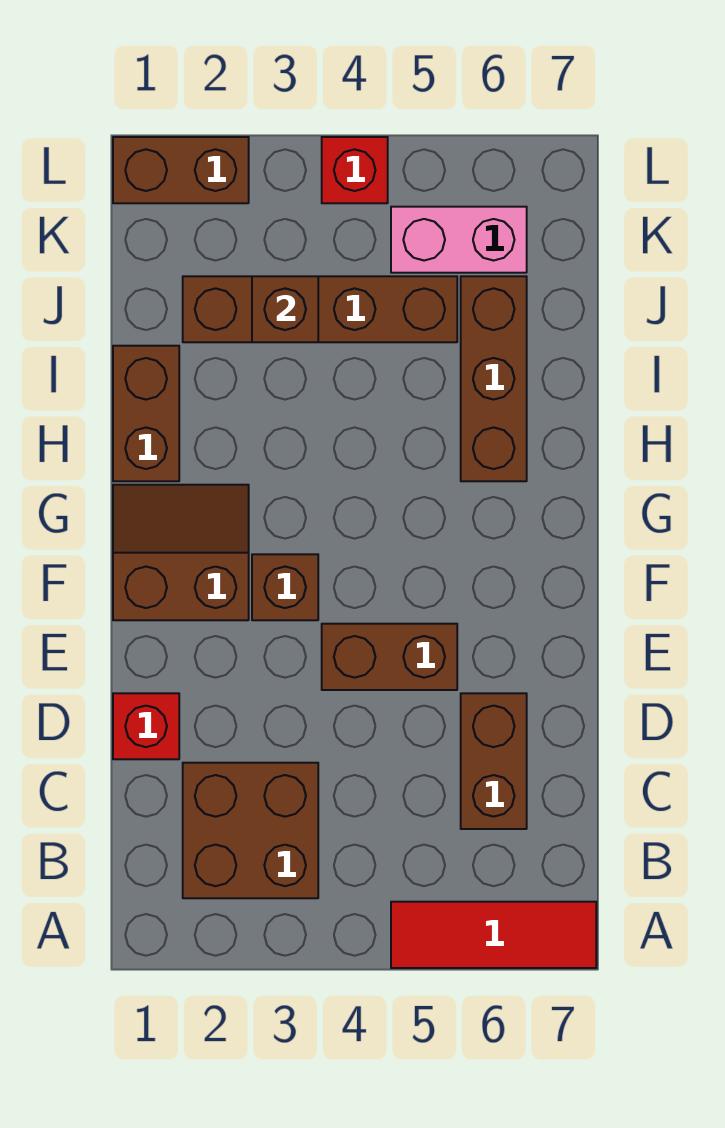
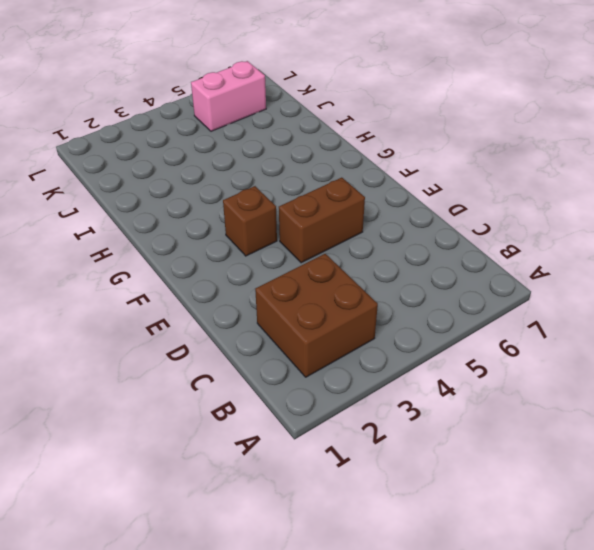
none -> red tile A5:A7 level 1
none -> brown brick C6:D6 level 1
none -> red brick D1 level 1

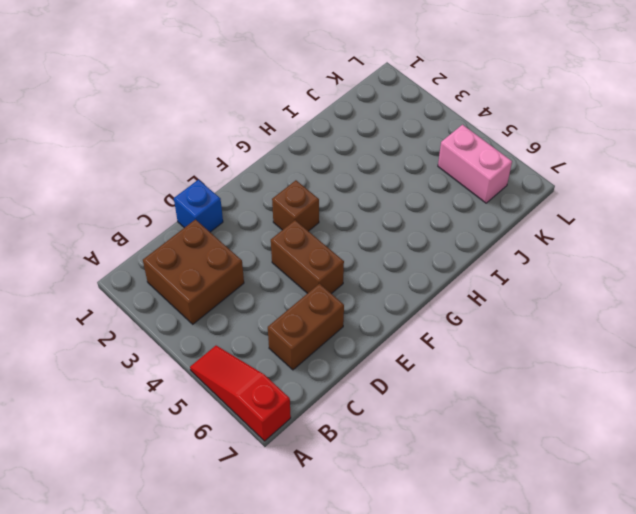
red slope A5:A7 level 1 top 7 -> red tile A5:A7 level 1
blue brick D1 level 1 -> red brick D1 level 1
none -> brown slope F1:G2 level 1 top F
none -> brown brick H1:I1 level 1
none -> brown brick H6:J6 level 1

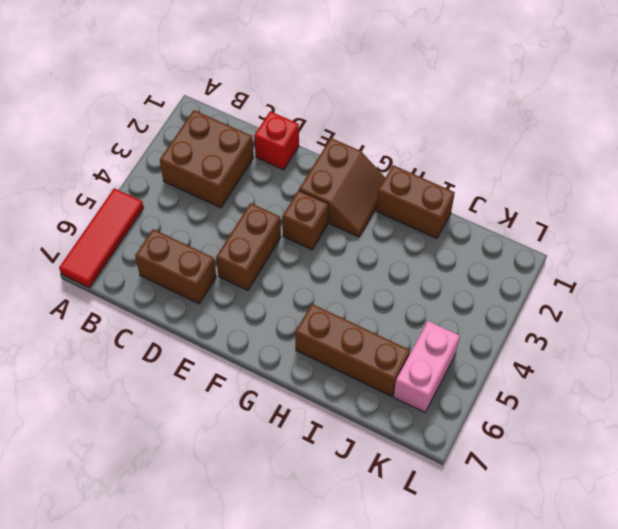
none -> brown brick J2:J5 level 1
none -> brown brick L1:L2 level 1
none -> red brick L4 level 1

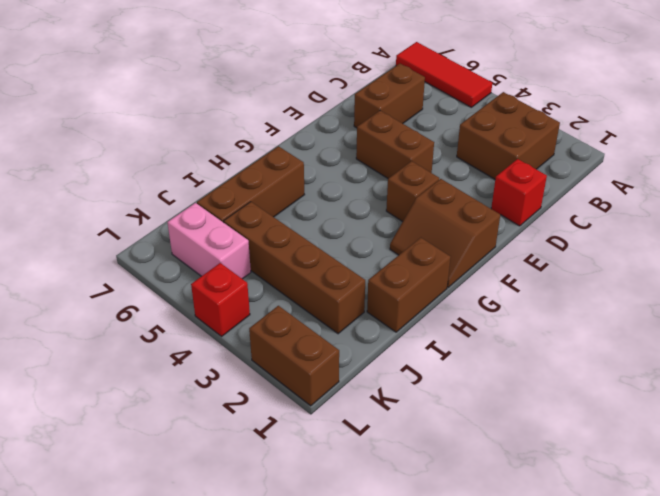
none -> brown brick J3 level 2

